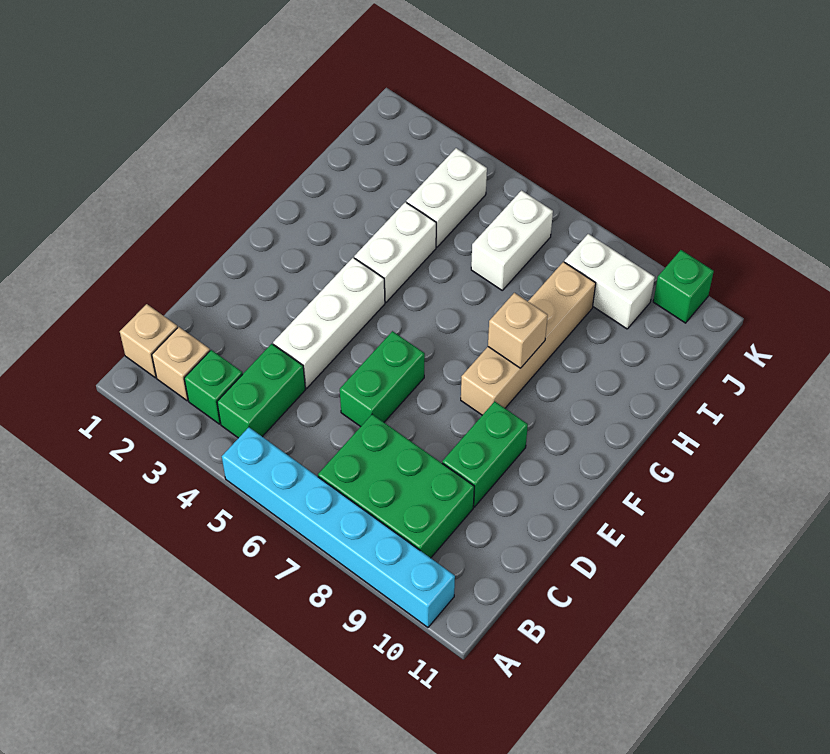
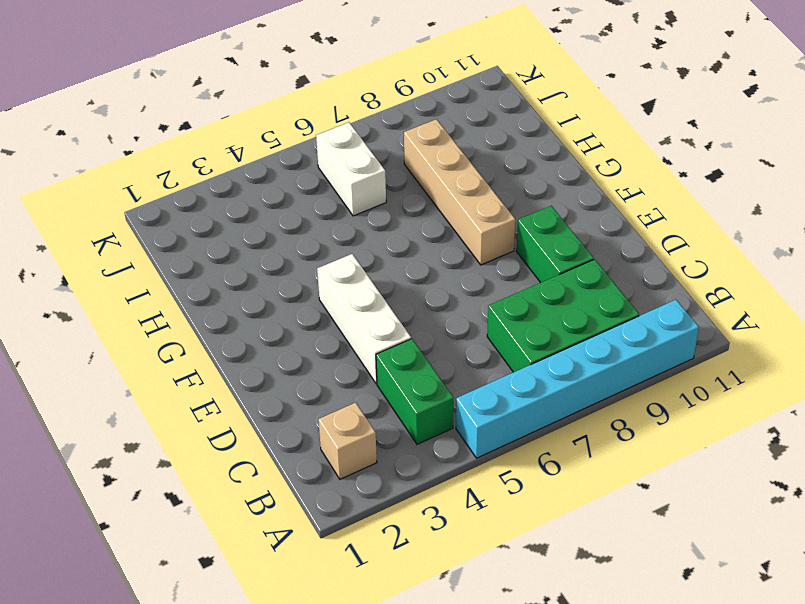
none -> tan brick B1 level 1
none -> green brick B3 level 1
none -> green brick D6:E6 level 1

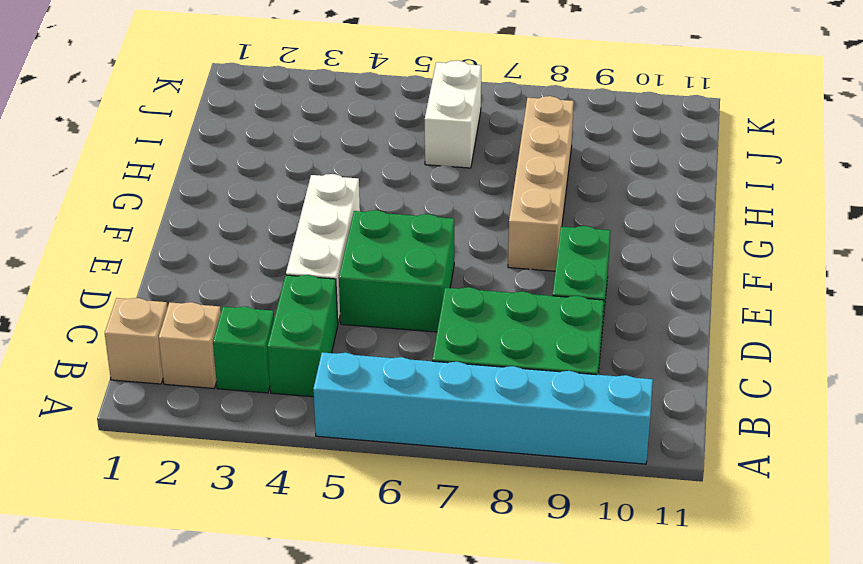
green brick D5:E6 level 1 -> green brick D6:E6 level 1
none -> white brick G4:H4 level 1
none -> white brick I4:J4 level 1
none -> white brick J8:J9 level 1

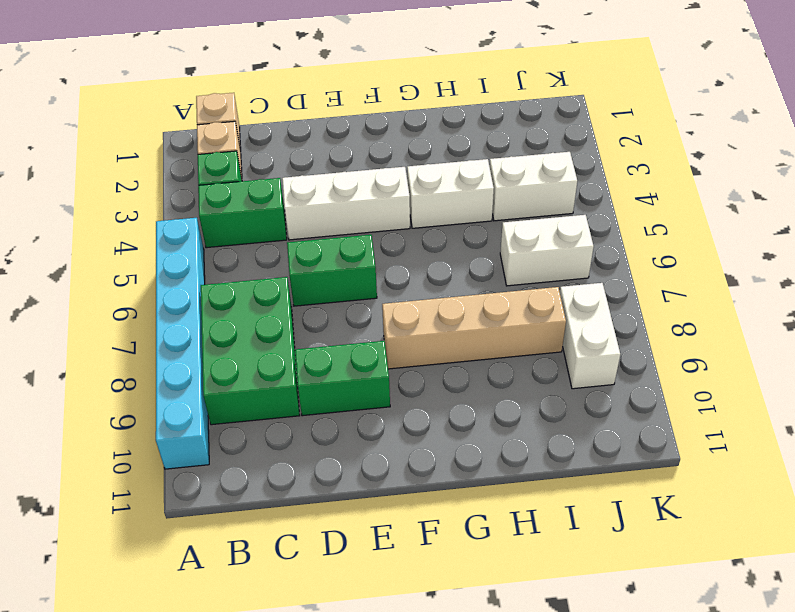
none -> green brick K10 level 1
none -> tan brick G8 level 2

